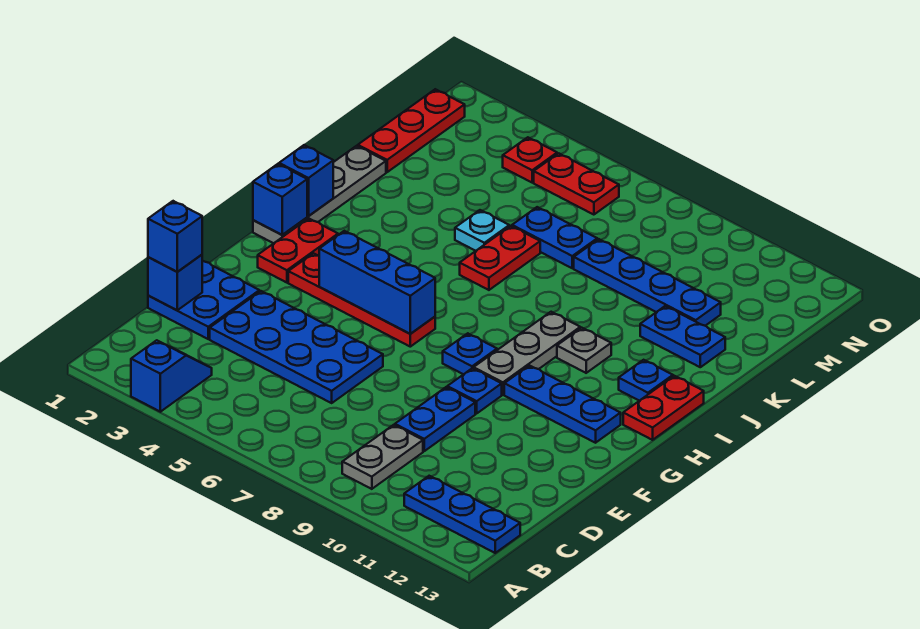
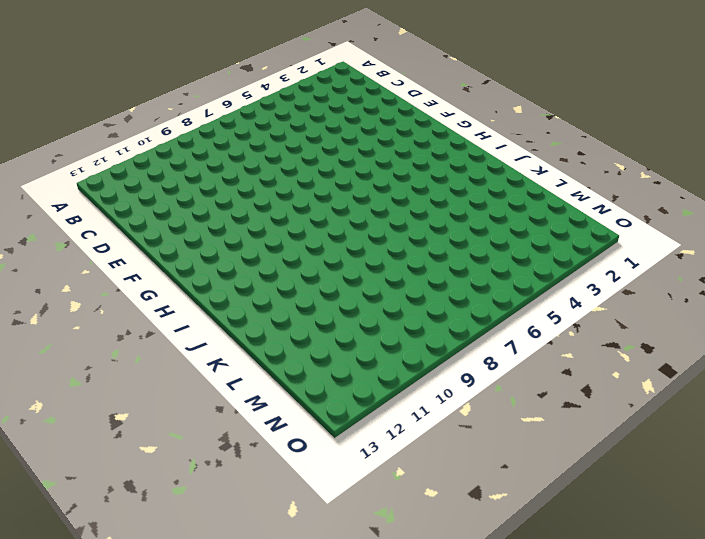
none -> blue slope A3:B3 level 1 top A
none -> grey plate B9:C9 level 1
none -> blue plate B11:B13 level 1

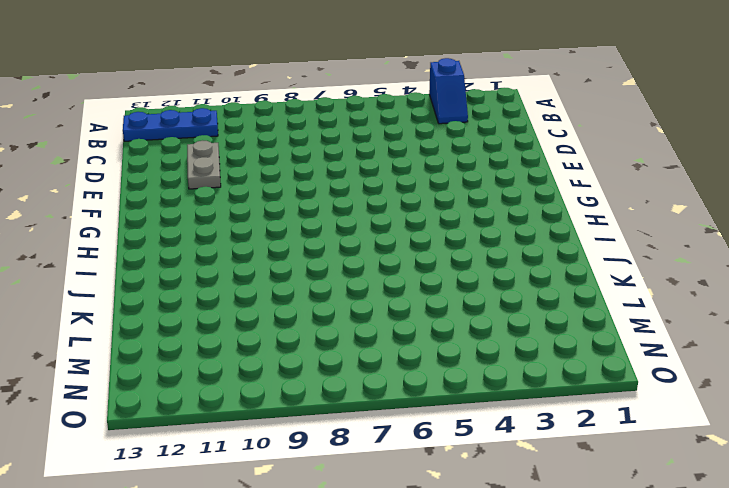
grey plate D11:E11 level 1 -> grey plate B9:C9 level 1
none -> blue plate D1:E2 level 1
none -> blue plate D3:E6 level 1
none -> blue plate D9:E9 level 1

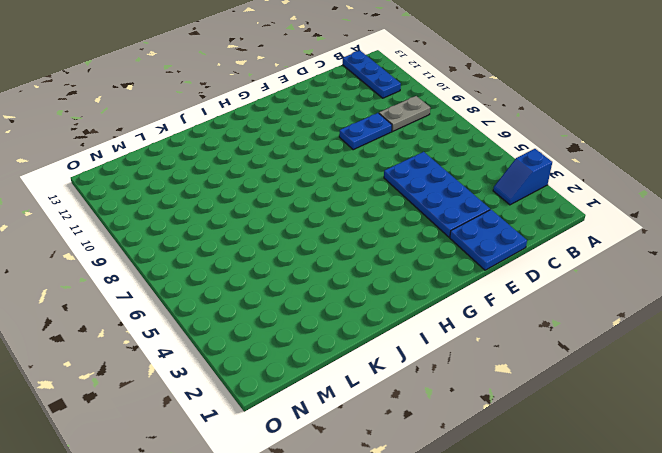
none -> blue plate F9 level 1
none -> red plate G2:H2 level 1
none -> red plate G3:G6 level 1

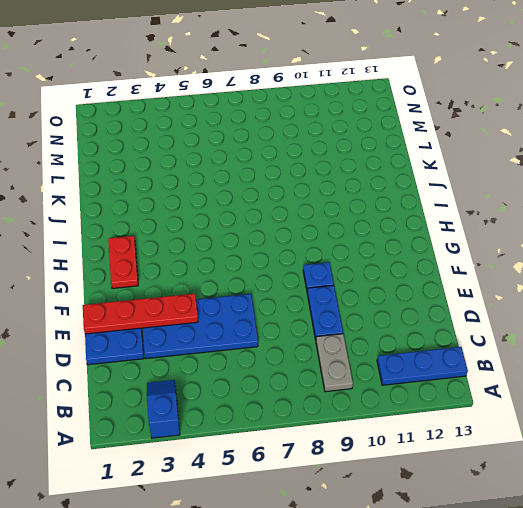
red plate E1:E4 level 2 -> red plate G3:G6 level 1
none -> blue plate G8 level 1
none -> grey plate G9:I9 level 1
none -> blue plate G10:G12 level 1

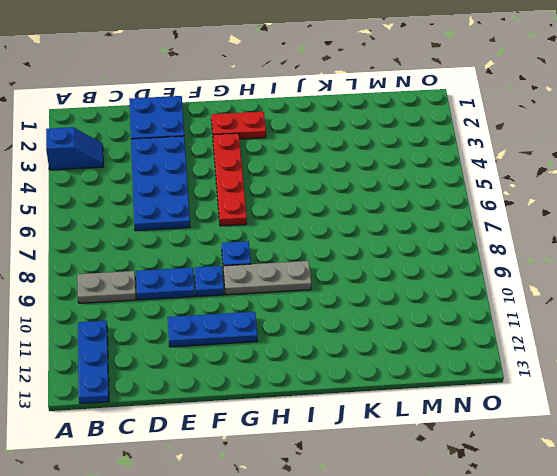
blue plate E11:G11 level 1 -> blue plate G10:G12 level 1
none -> grey plate H1:K1 level 1
none -> red plate H13:I13 level 1
none -> grey plate I10 level 1

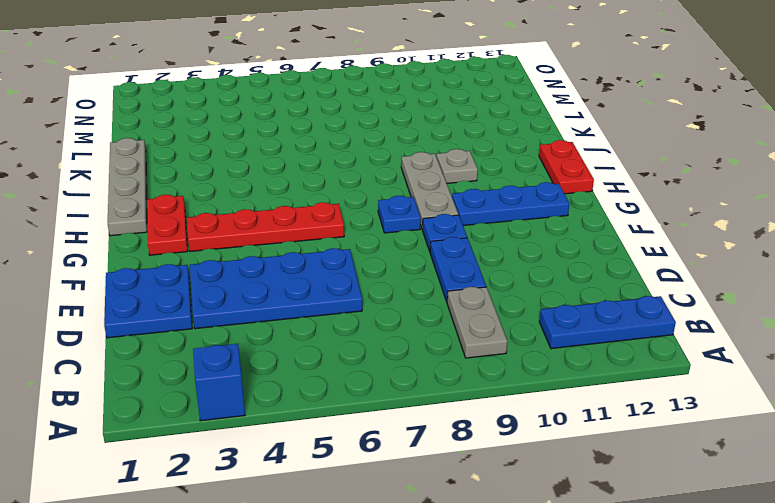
none -> blue plate I12 level 1
none -> red plate J6:K6 level 1
none -> cyan plate K5 level 1

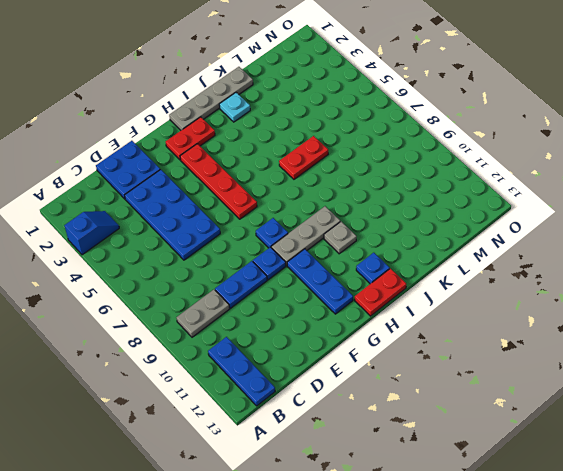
cyan plate J2 level 1 -> cyan plate K5 level 1
none -> blue plate K11:K12 level 1
none -> red plate L1:N1 level 1
none -> blue plate L6:L7 level 1

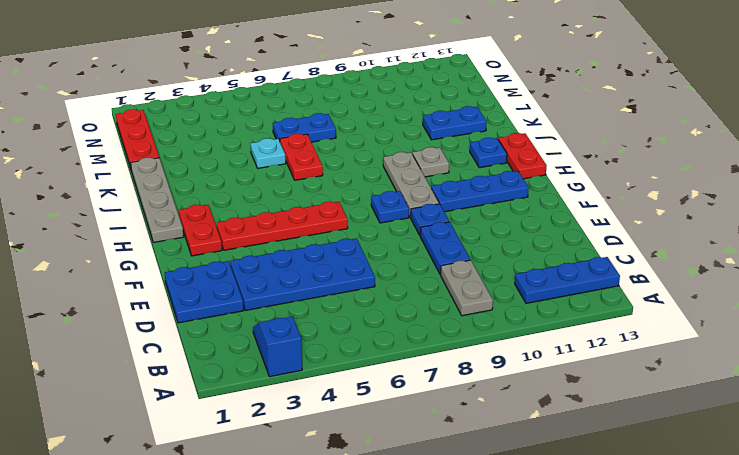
none -> blue plate L8:L11 level 1
none -> red plate N4 level 1
none -> red plate N5:N6 level 1

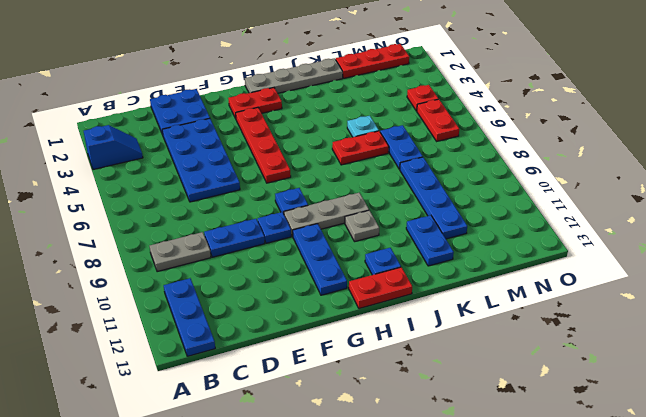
none -> blue brick D1 level 2
none -> blue brick G4:G6 level 2
none -> blue brick H1 level 2

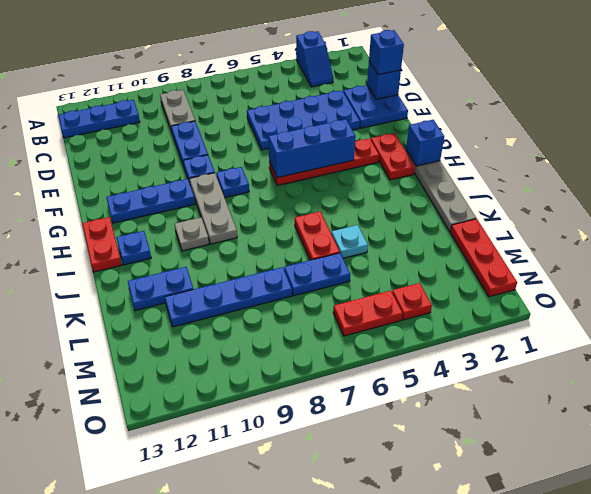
none -> blue brick I1 level 2

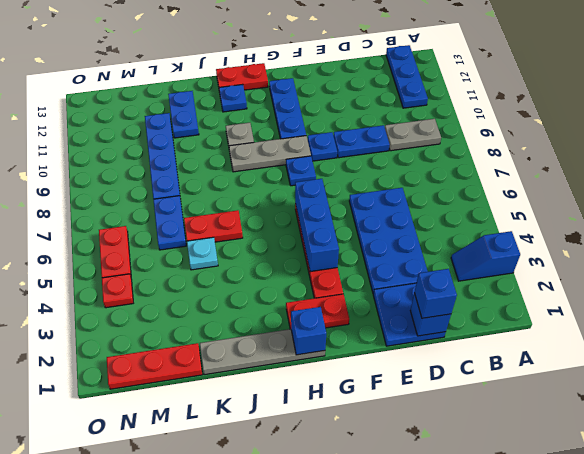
none -> blue brick I1 level 2

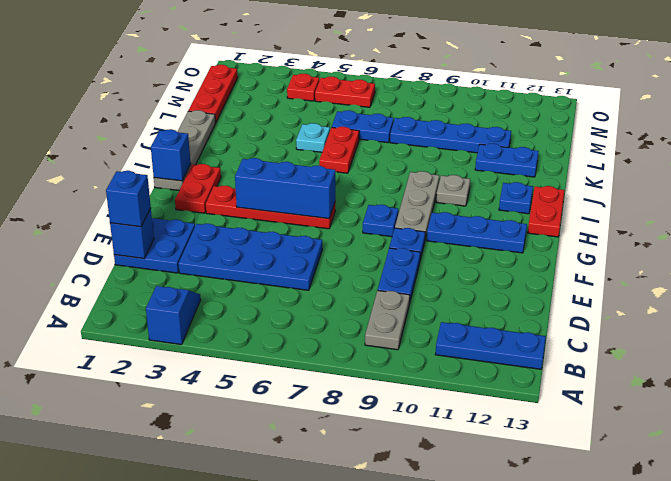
none -> blue brick I1 level 2

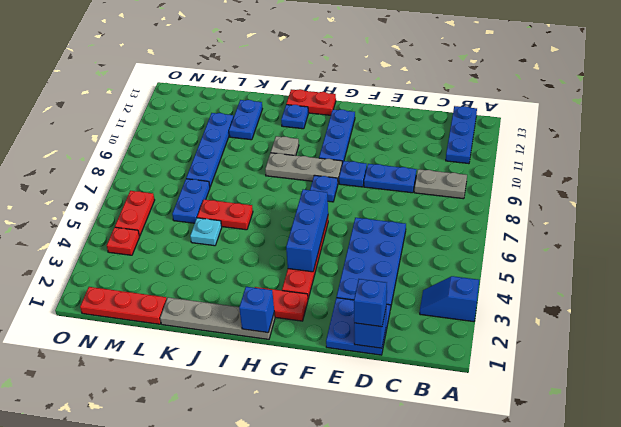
none -> blue brick I1 level 2

